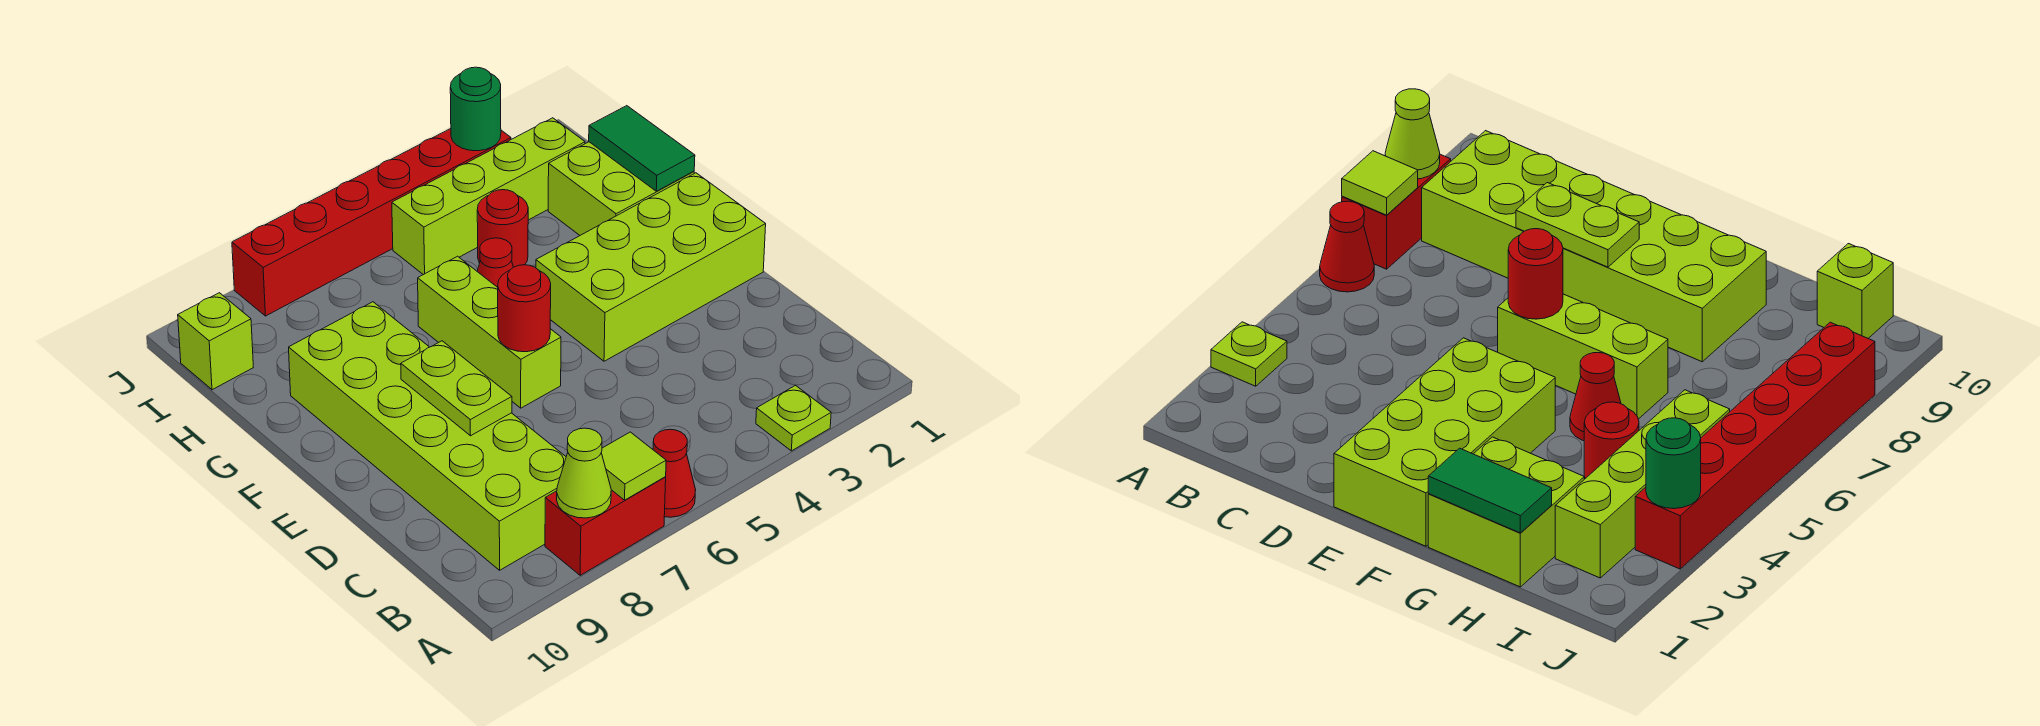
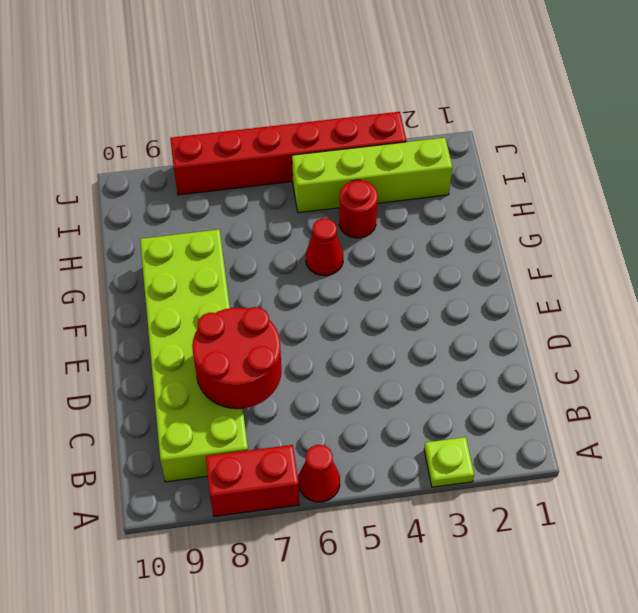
red round brick C7:D8 level 2 -> lime plate D8:E8 level 2
none -> lime brick E1:F4 level 1
none -> lime brick E6:G6 level 1
none -> lime brick G1:H2 level 1

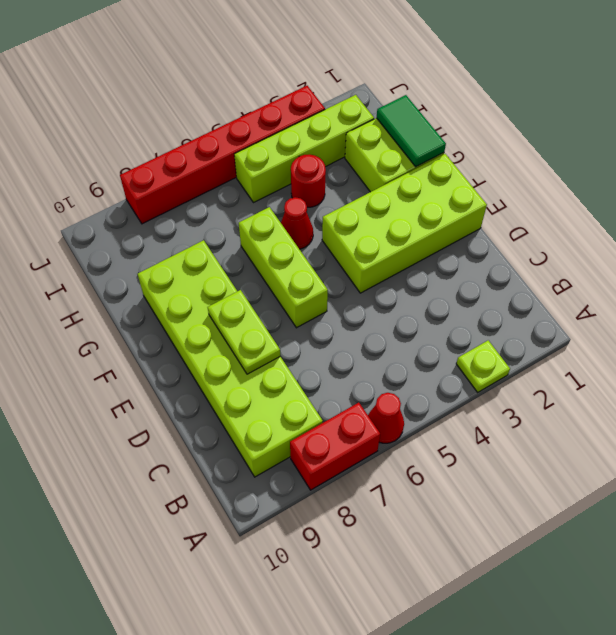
none -> lime brick I10 level 1
none -> lime tile A7 level 2
none -> lime cone A8 level 2

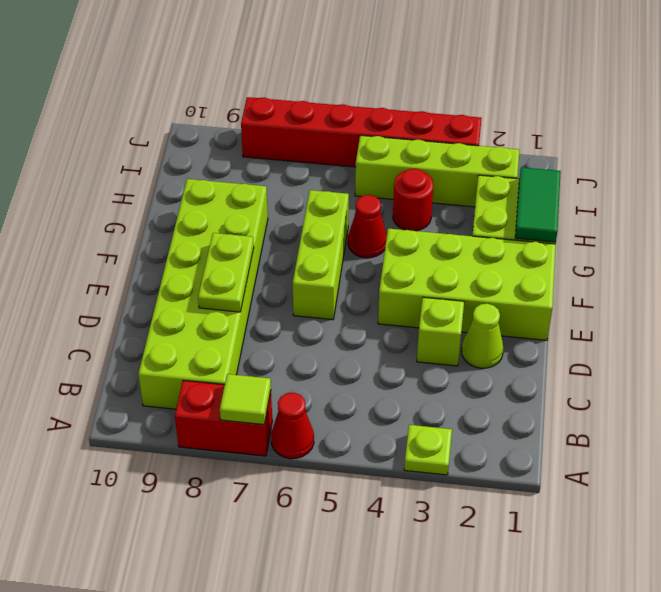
lime cone D2 level 1 -> lime cone A8 level 2
lime brick D3 level 1 -> lime brick I10 level 1
none -> red round brick E6 level 2
none -> green round brick J3 level 2

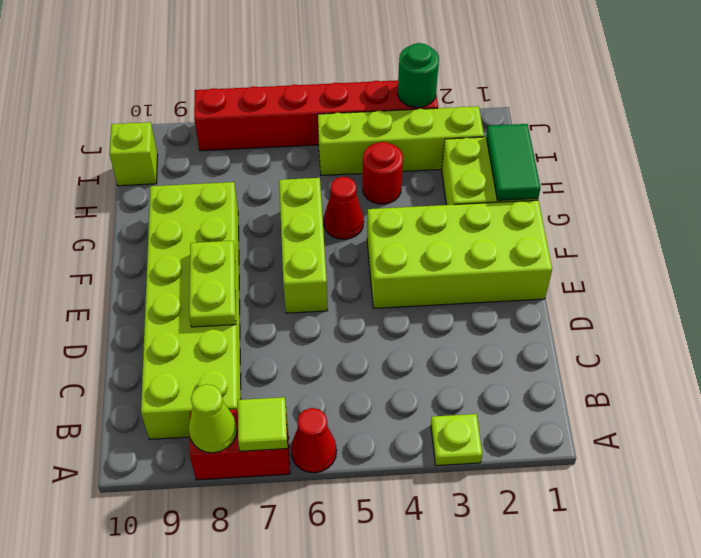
none -> red round brick E6 level 2

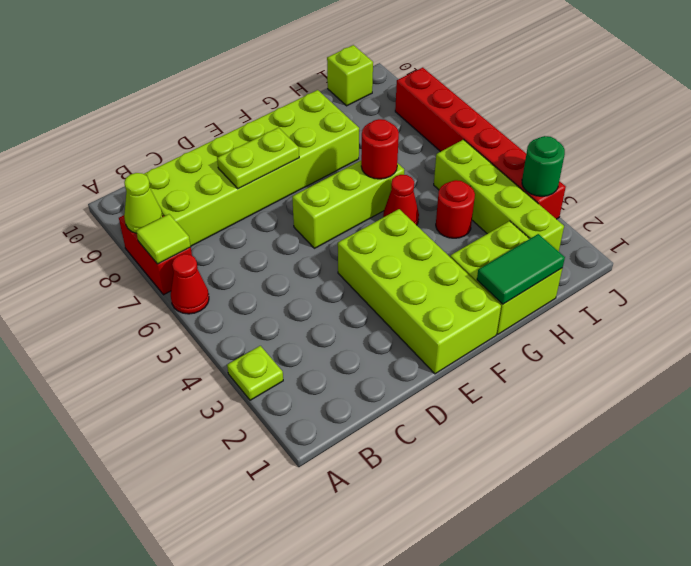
red round brick G6 level 2 -> red round brick E6 level 2

